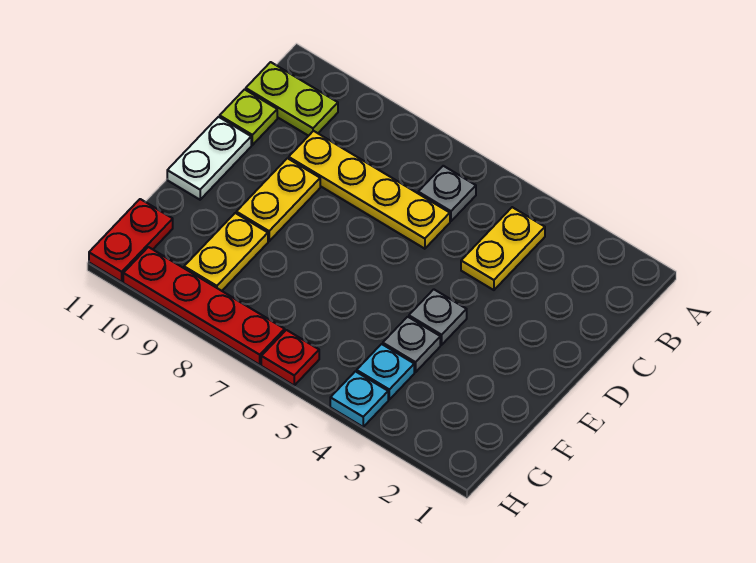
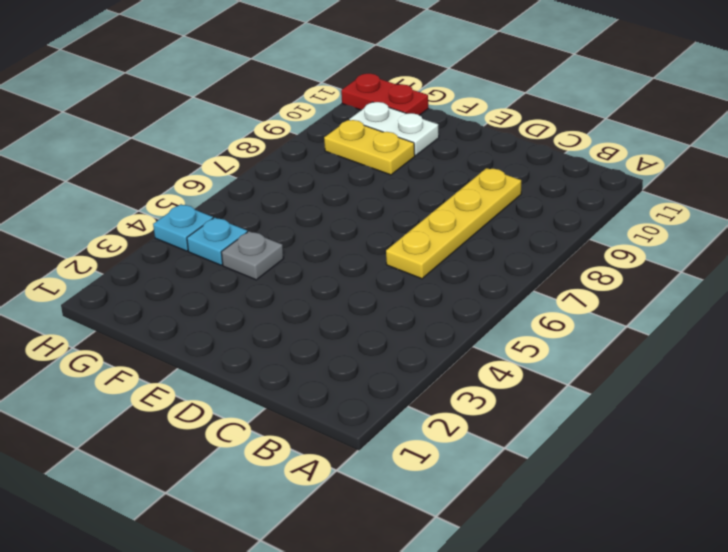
white plate F10:G10 level 1 -> white plate D11:E11 level 1
none -> yellow plate B4:C4 level 1
none -> grey plate B6 level 1
none -> lime plate B10:B11 level 1

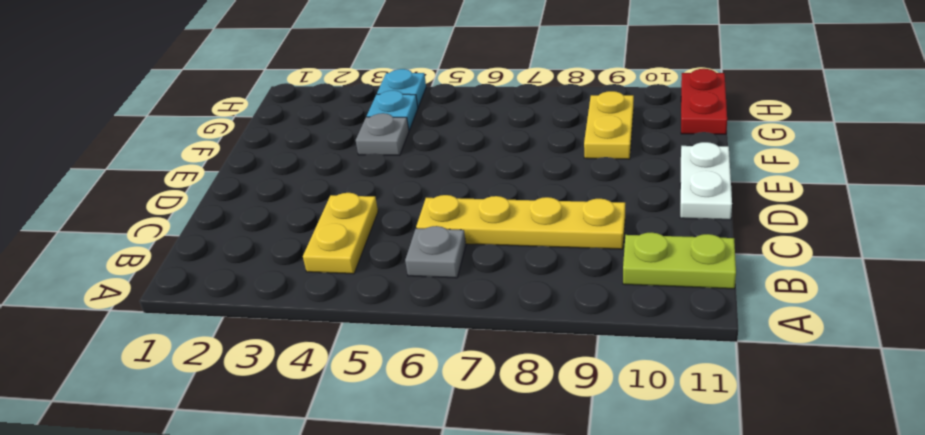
none -> lime plate C11 level 1
none -> yellow plate D9:E9 level 1
none -> grey plate E4 level 1

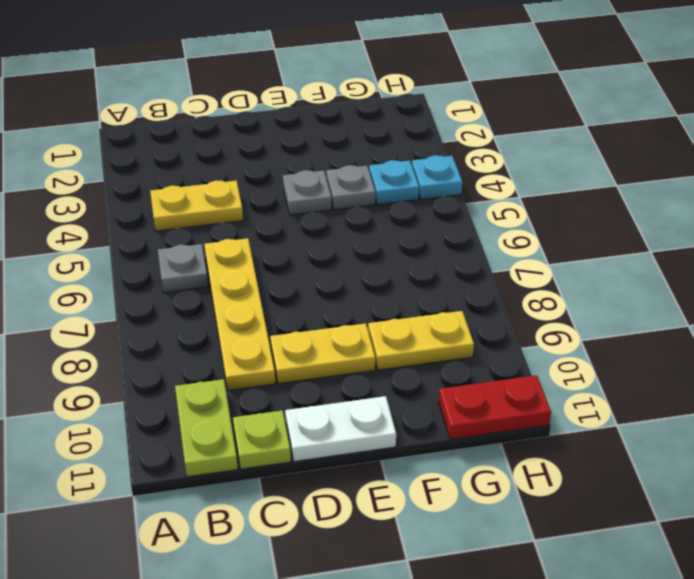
none -> red plate H6 level 1
none -> red plate H7:H10 level 1

